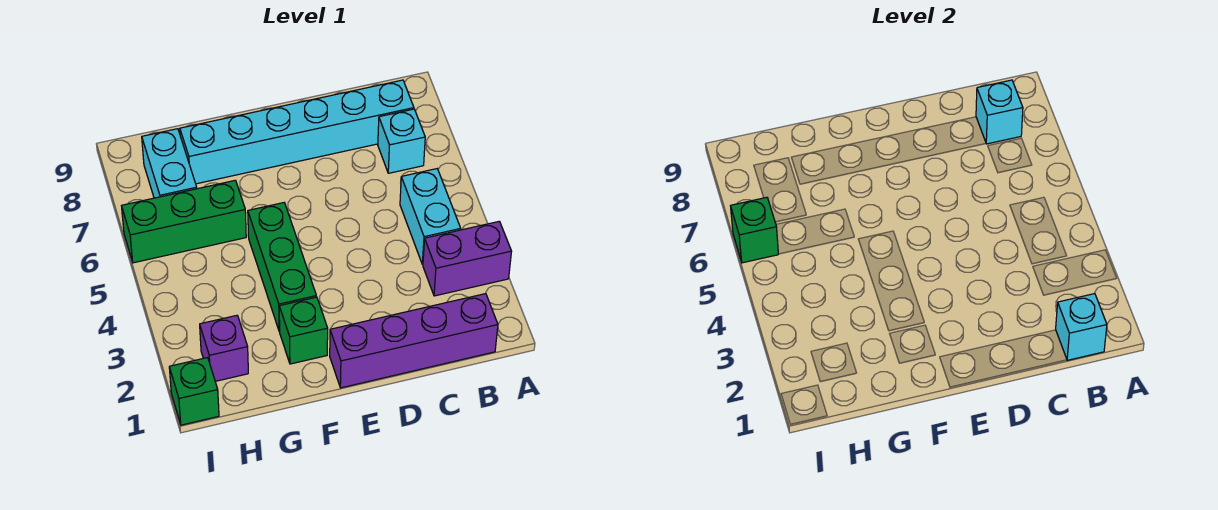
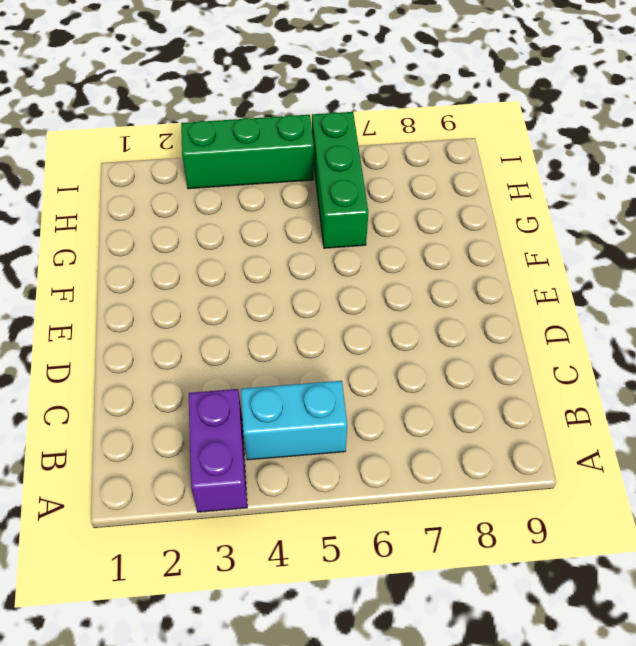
green brick I3:I5 level 1 -> green brick F3:F5 level 1
none -> purple brick B1:E1 level 1
none -> cyan brick B7 level 1
none -> cyan brick B8:G8 level 1

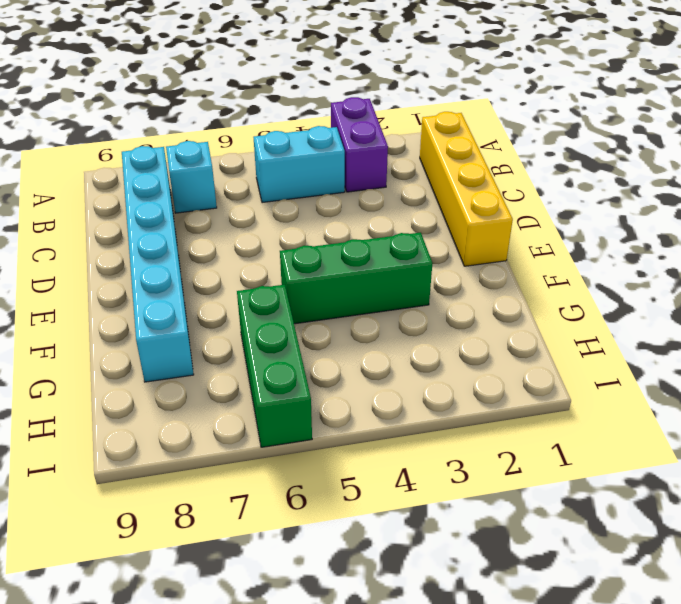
yellow brick B1:E1 level 1 -> purple brick B1:E1 level 1
none -> green brick F2 level 1
none -> purple brick H2 level 1
none -> cyan brick H7:H8 level 1

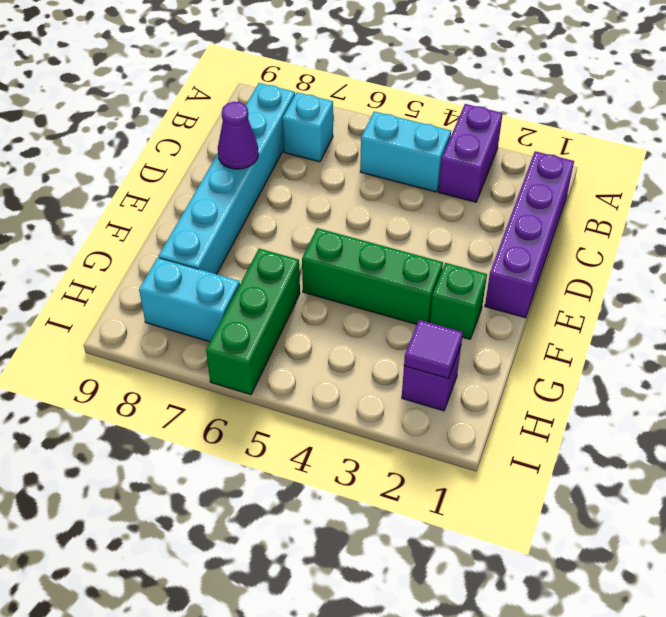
purple cone D8 level 2 -> none
purple tile H2 level 2 -> none
none -> green brick I1 level 1
none -> cyan brick B1 level 2
none -> cyan brick B8 level 2

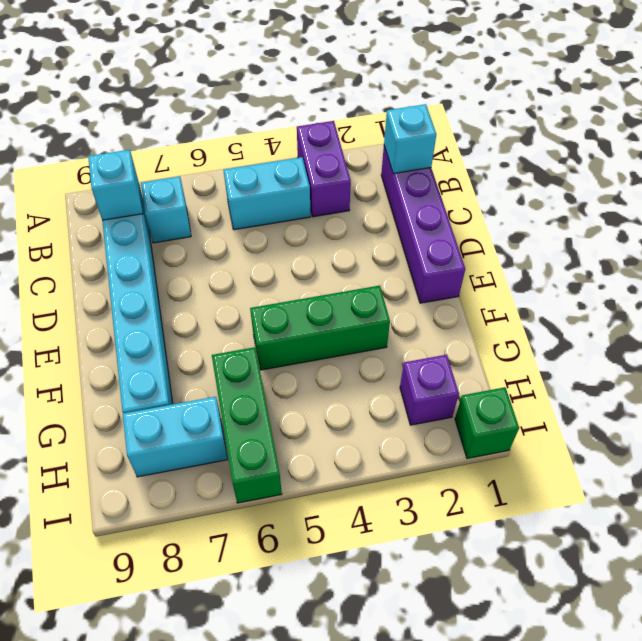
none -> green brick F2 level 1
none -> green brick I6 level 2

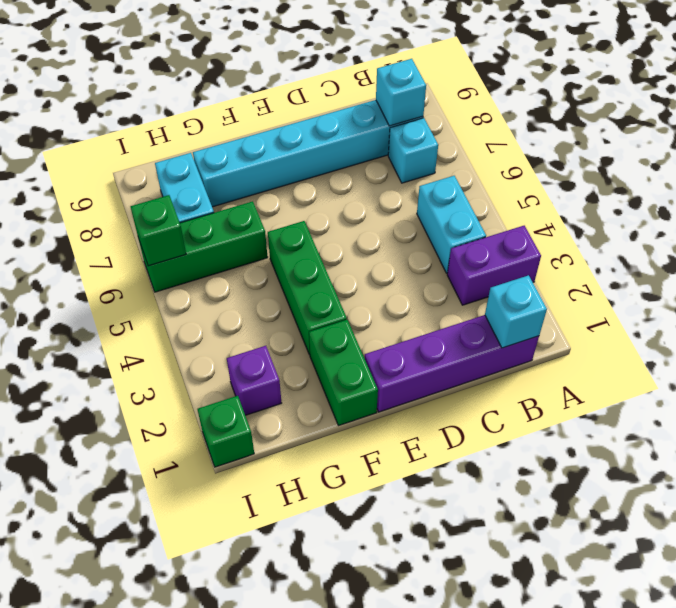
green brick F1:F2 level 1 -> green brick F2 level 1

